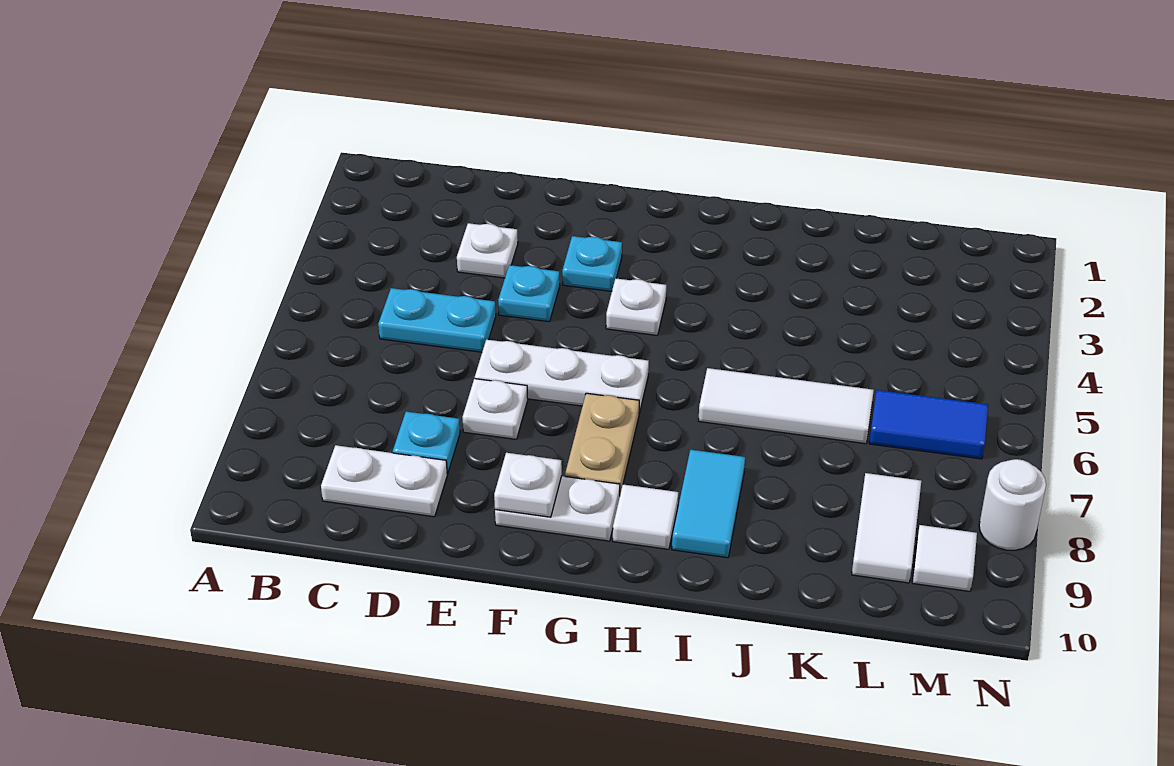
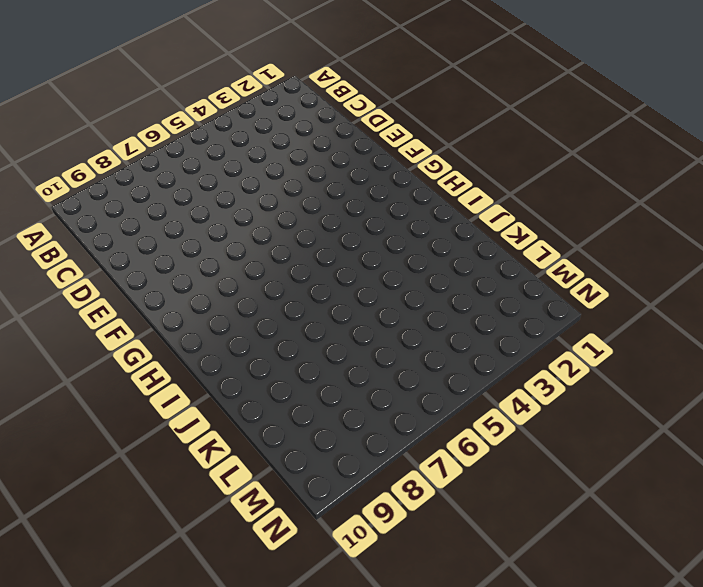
none -> cyan plate C5:D5 level 1
none -> white plate C9:D9 level 1
none -> white plate D3 level 1

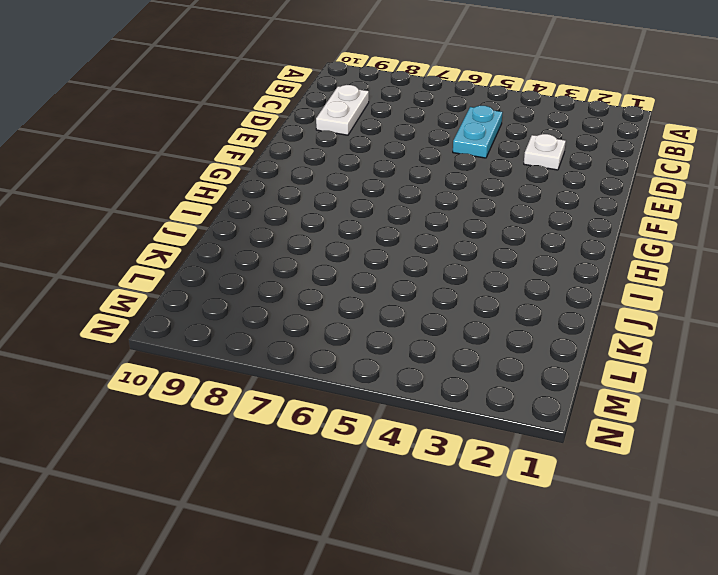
none -> cyan plate D8 level 1
none -> cyan plate E4 level 1
none -> white plate E6:G6 level 1

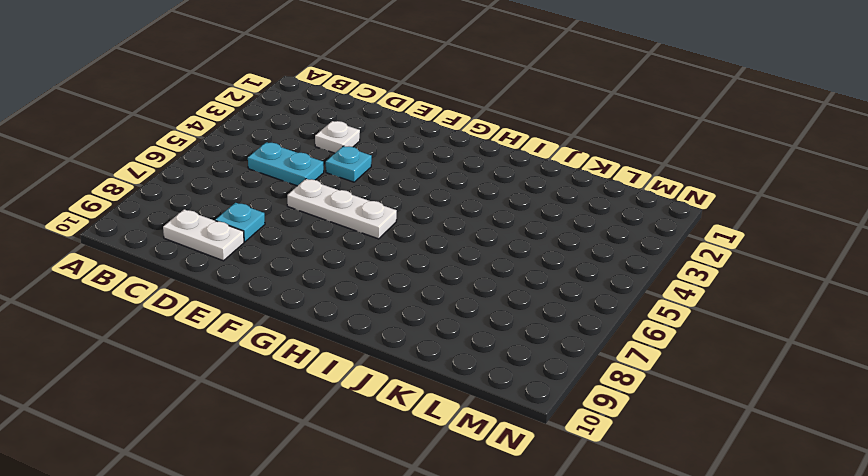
none -> white plate E7 level 1
none -> cyan plate F3 level 1
none -> white plate F9:G9 level 1

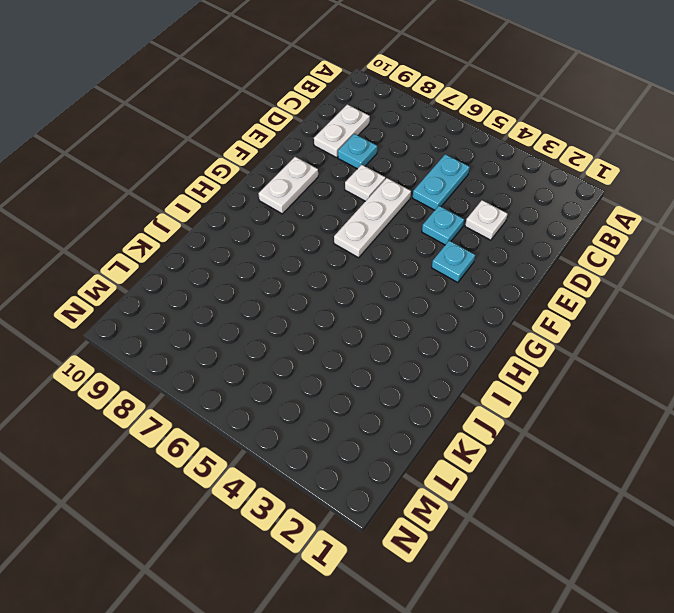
none -> white plate G4 level 1
none -> tan plate G7:G8 level 1
none -> white tile H9 level 1

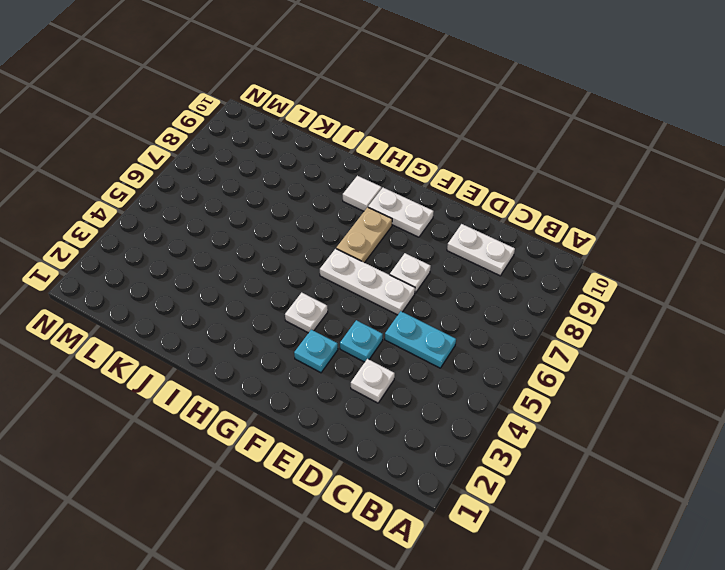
none -> cyan plate D8 level 1
none -> white tile I6:K6 level 1
none -> cyan tile I8:I9 level 1

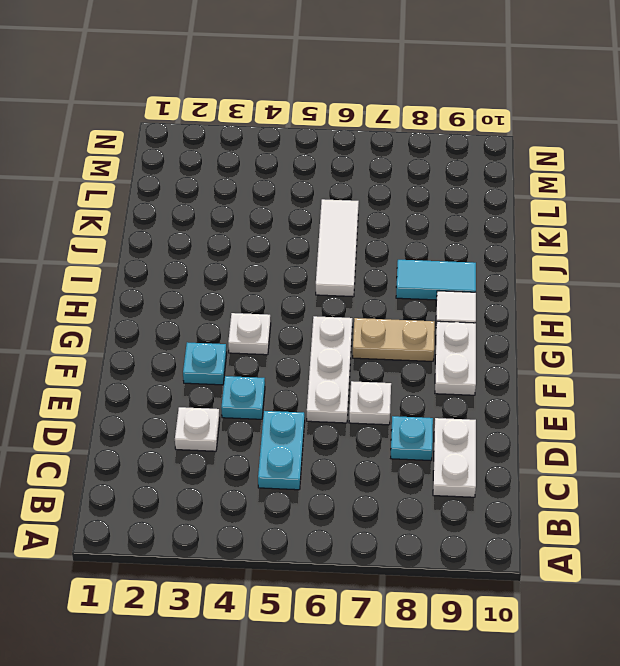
none -> blue tile L6:M6 level 1
none -> white tile L8:L9 level 1
none -> white tile M9 level 1

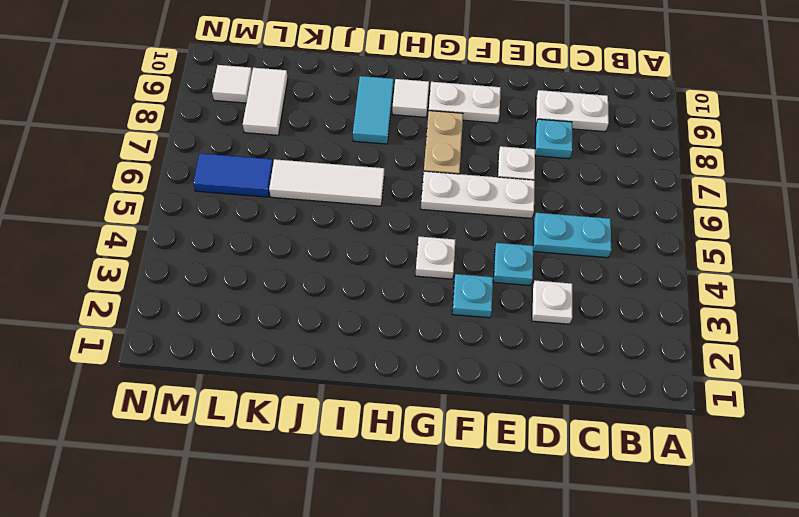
none -> white round brick N8 level 1
none -> white plate F9 level 2

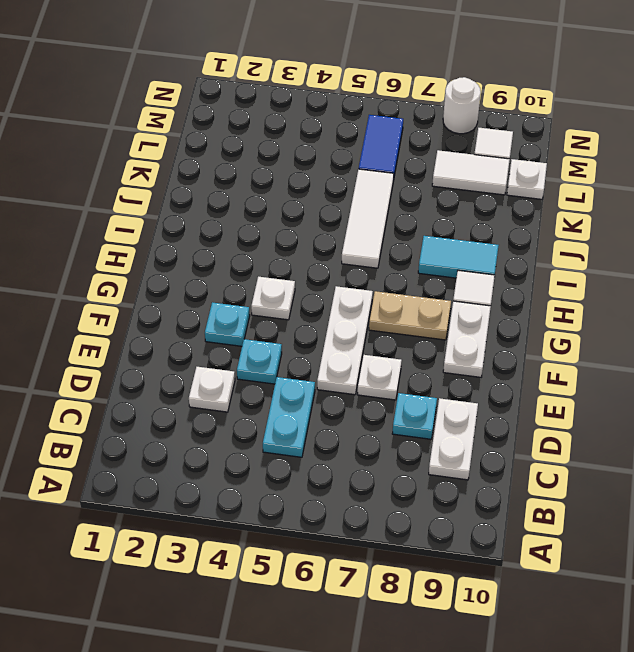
white plate L10 level 1 -> white plate F9 level 2

